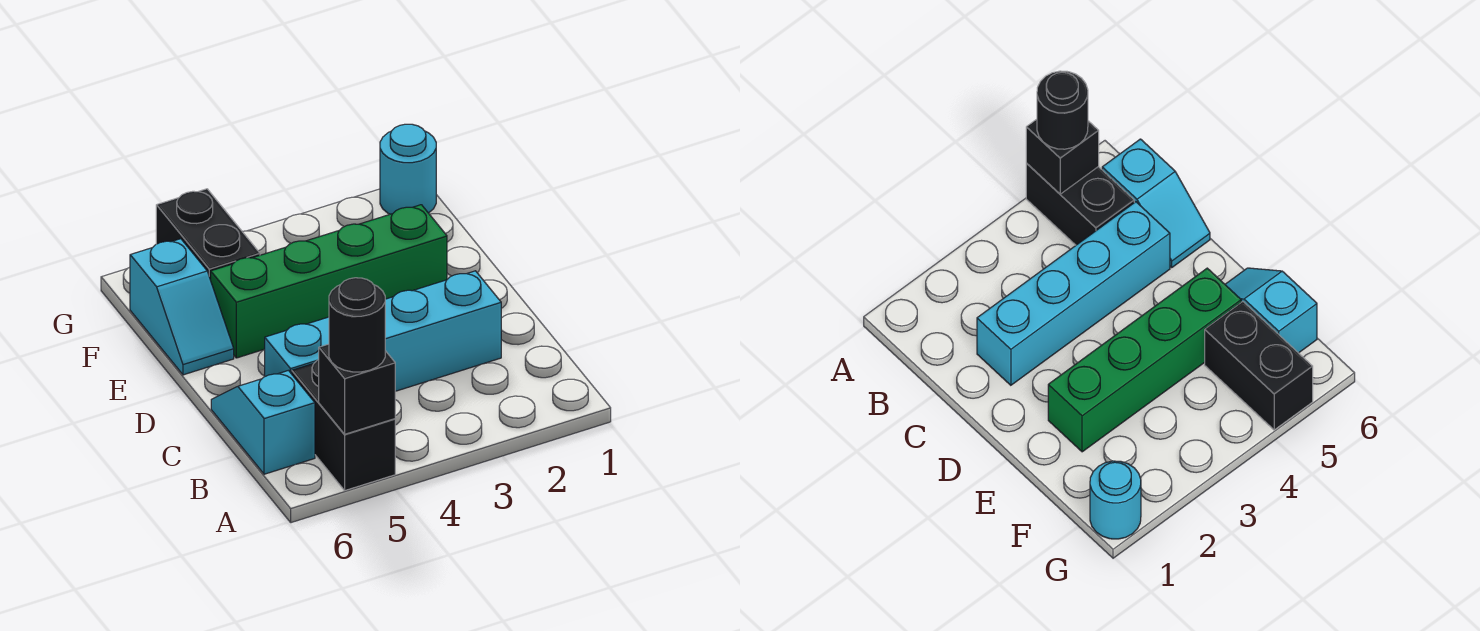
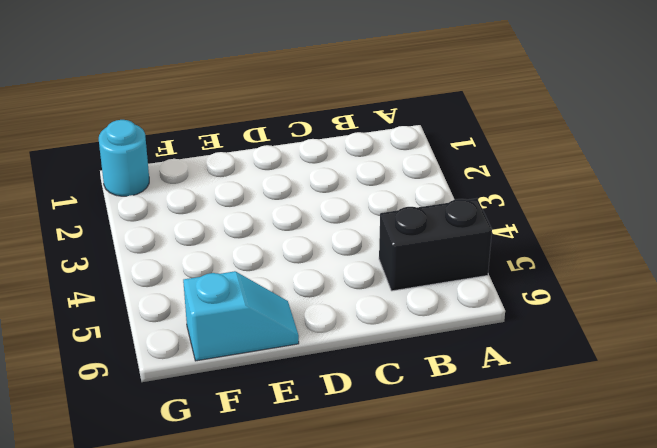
none -> cyan slope B6:C6 level 1 top B
none -> cyan brick C2:C5 level 1

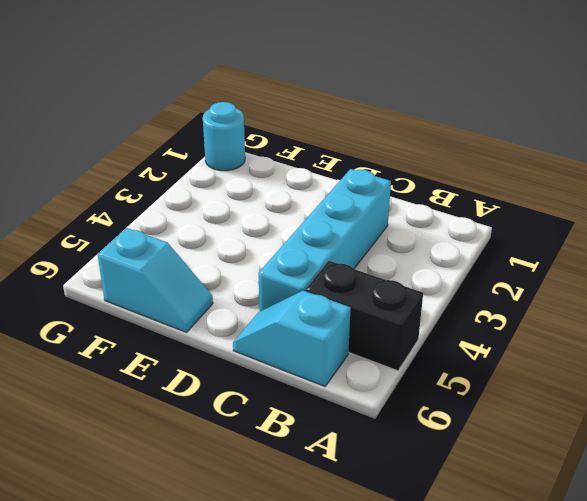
none -> green brick E2:E5 level 1
none -> black brick F5:G5 level 1

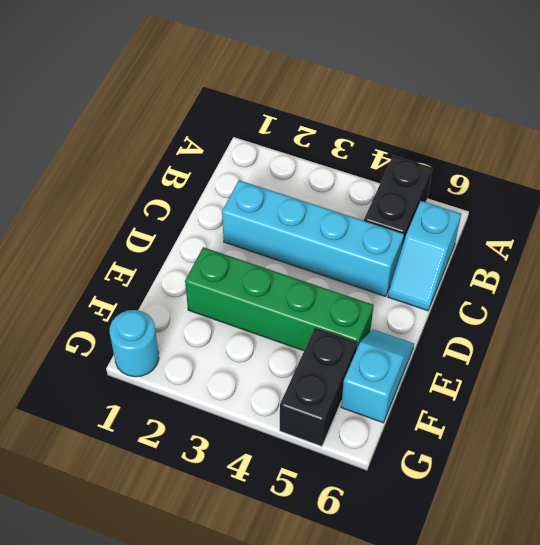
none -> black brick A5 level 2
none -> black round brick A5 level 3

